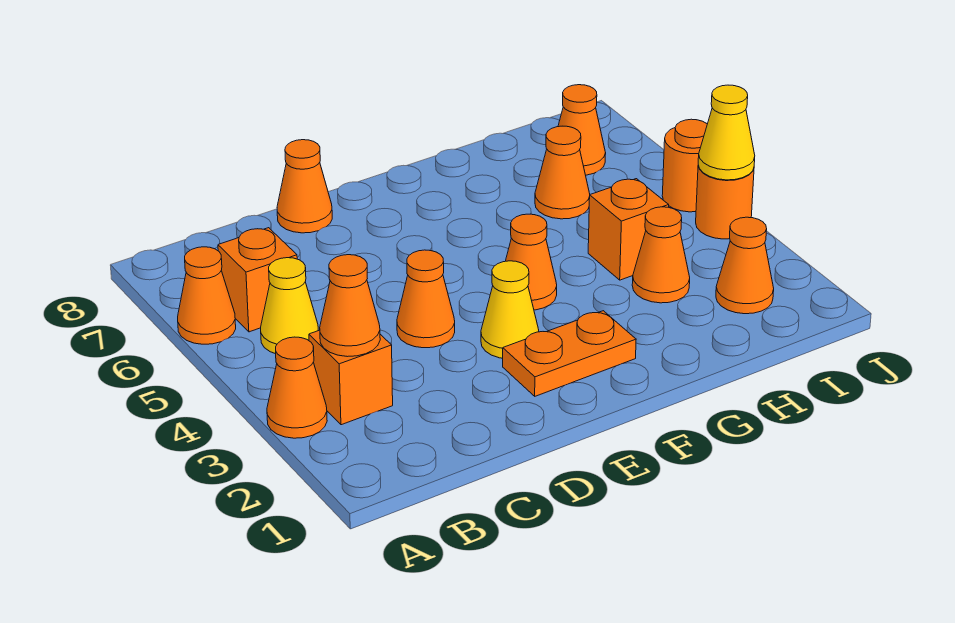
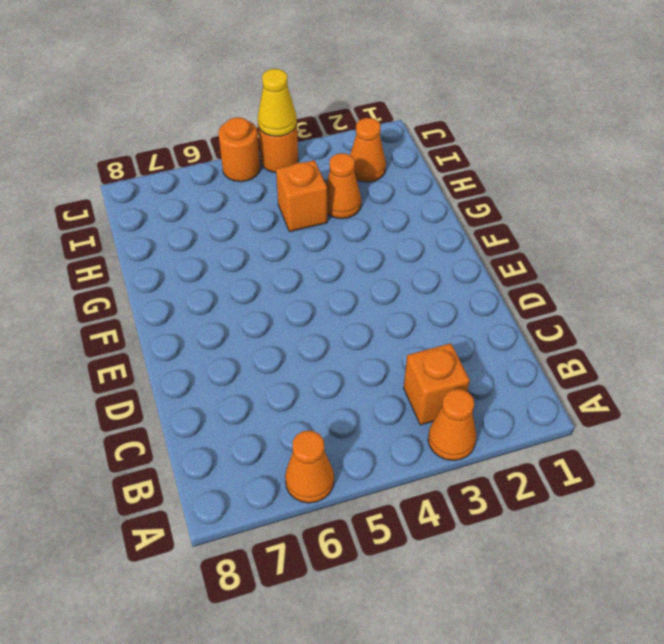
none -> yellow cone B5 level 1
none -> orange brick B6 level 1
none -> orange cone D4 level 1

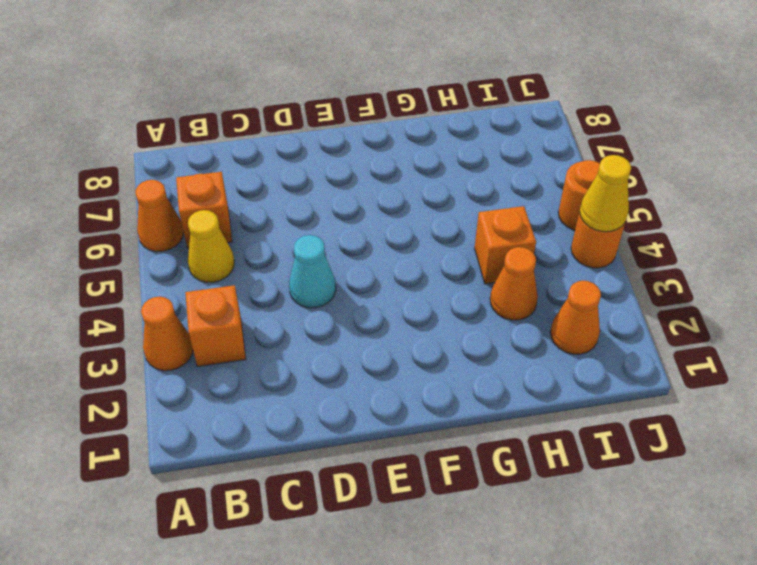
cyan cone D4 level 1 -> orange cone D4 level 1
none -> orange cone D8 level 1
none -> orange plate E2:F2 level 1
none -> yellow cone E3 level 1

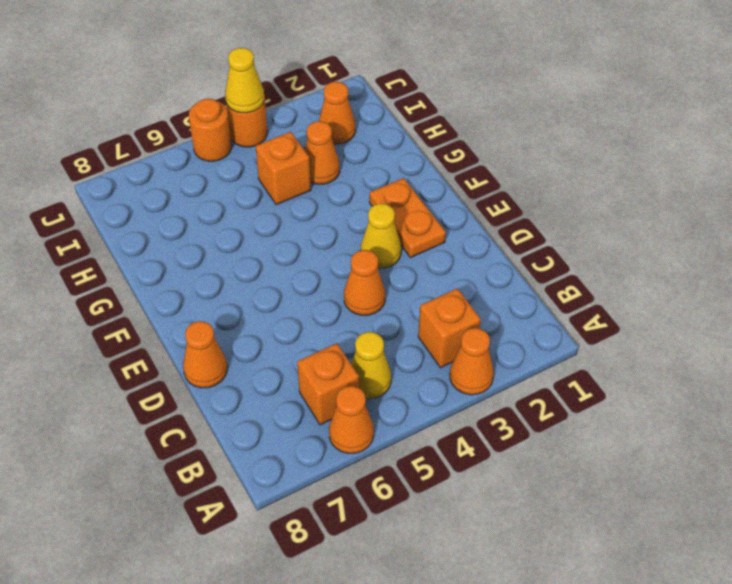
none -> orange cone F4 level 1
none -> orange cone H6 level 1
none -> orange cone I7 level 1

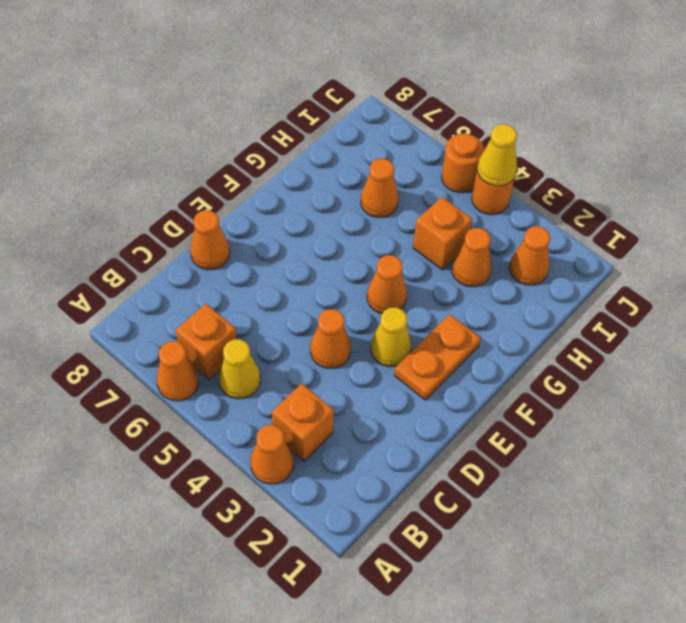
none -> orange cone I7 level 1
none -> orange cone B3 level 2

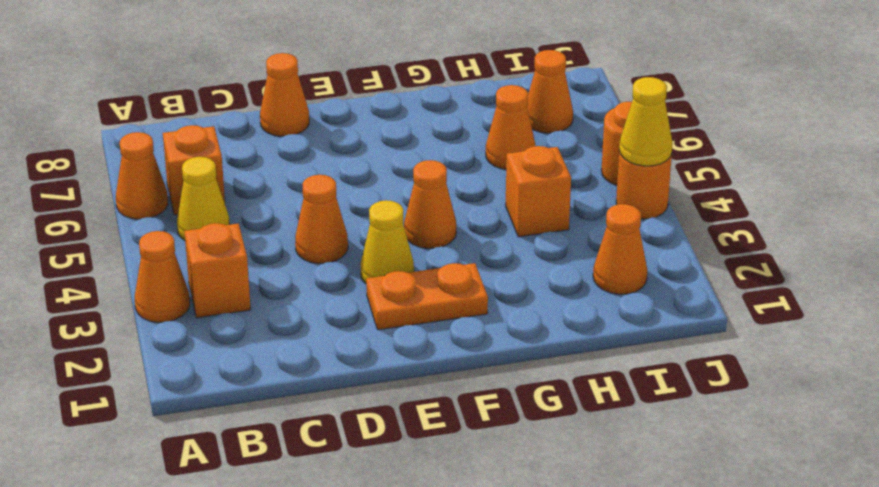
none -> orange cone H3 level 1
none -> orange cone B3 level 2

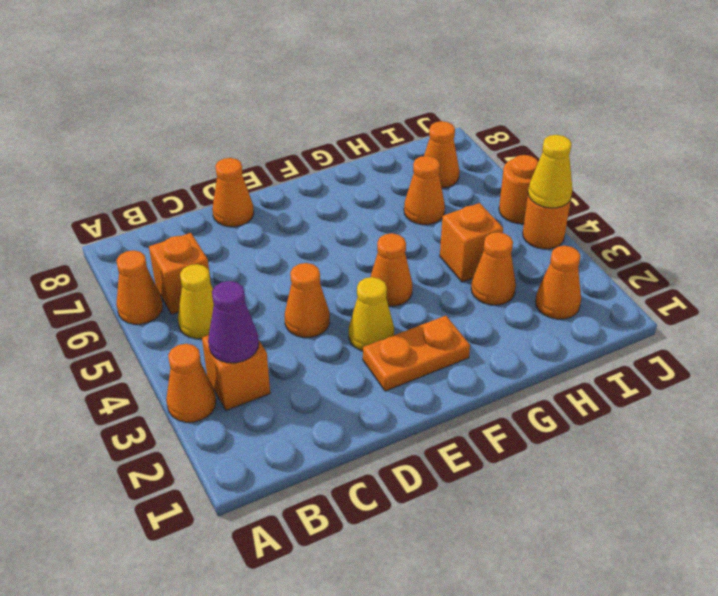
purple cone B3 level 2 -> orange cone B3 level 2

